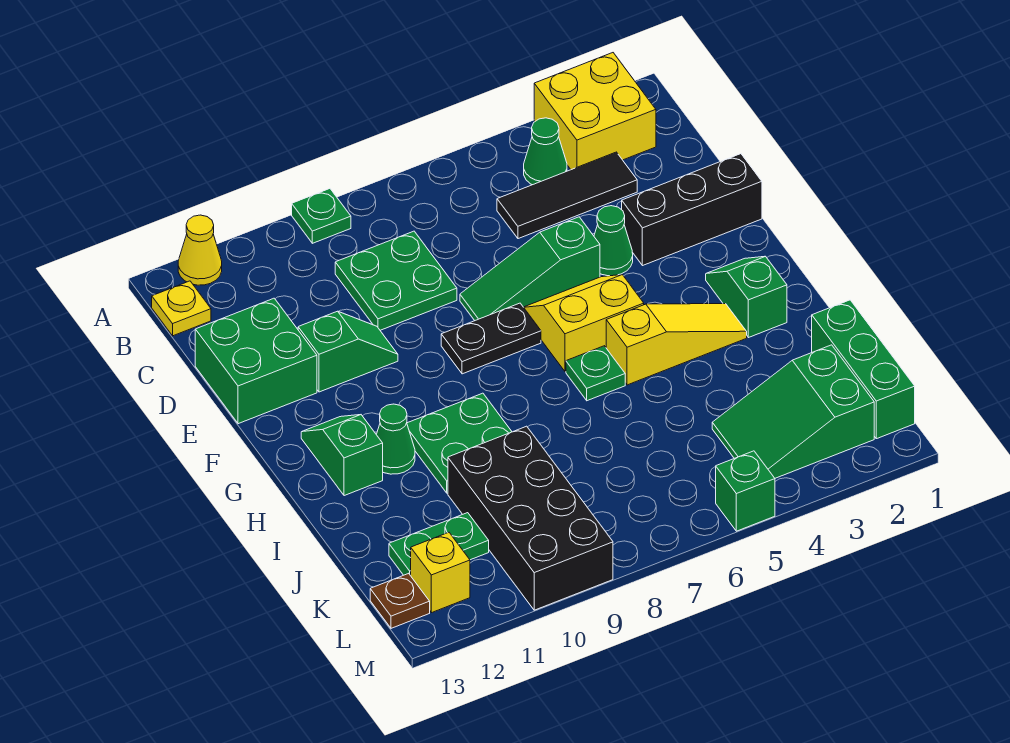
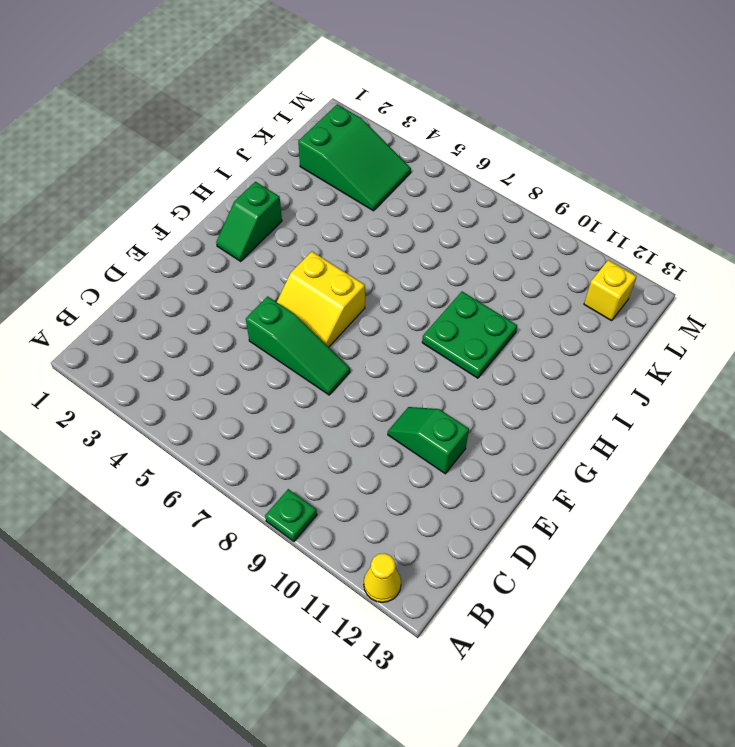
none -> yellow brick A2:B3 level 1
none -> green cone B4 level 1
none -> yellow plate B13 level 1

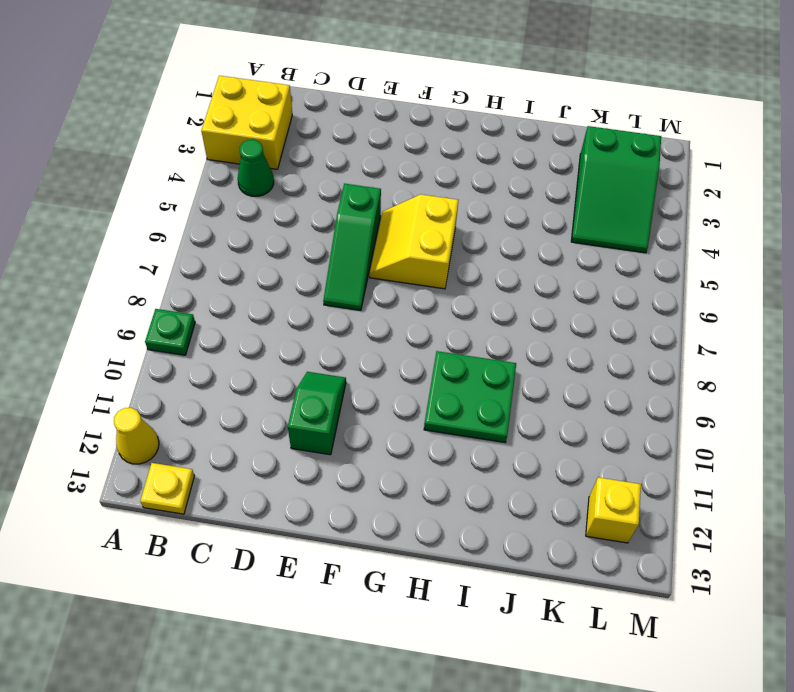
none -> black tile C3:C5 level 1
none -> green plate C8:D9 level 1
none -> green brick D12:E13 level 1

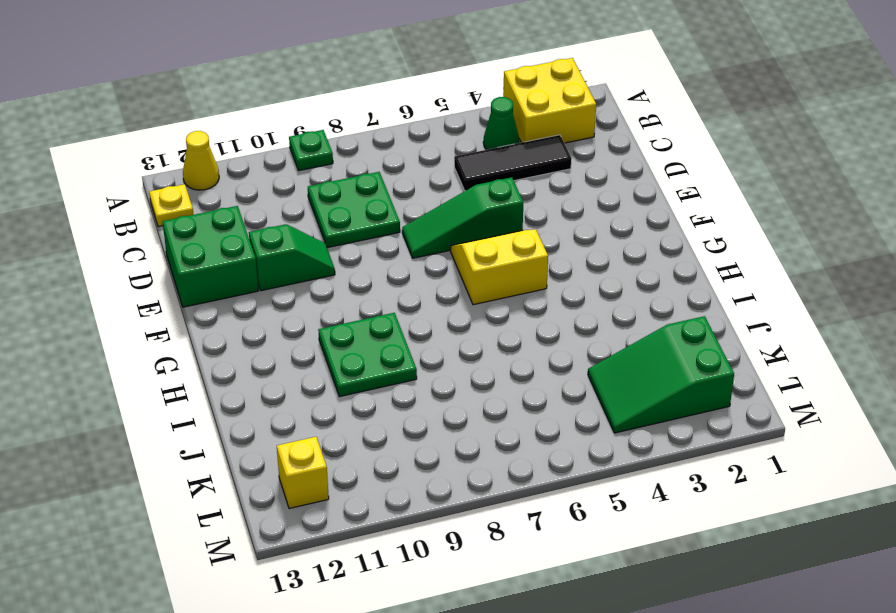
none -> black brick E1:E3 level 1
none -> green cone E4 level 1
none -> black plate F7:F8 level 1

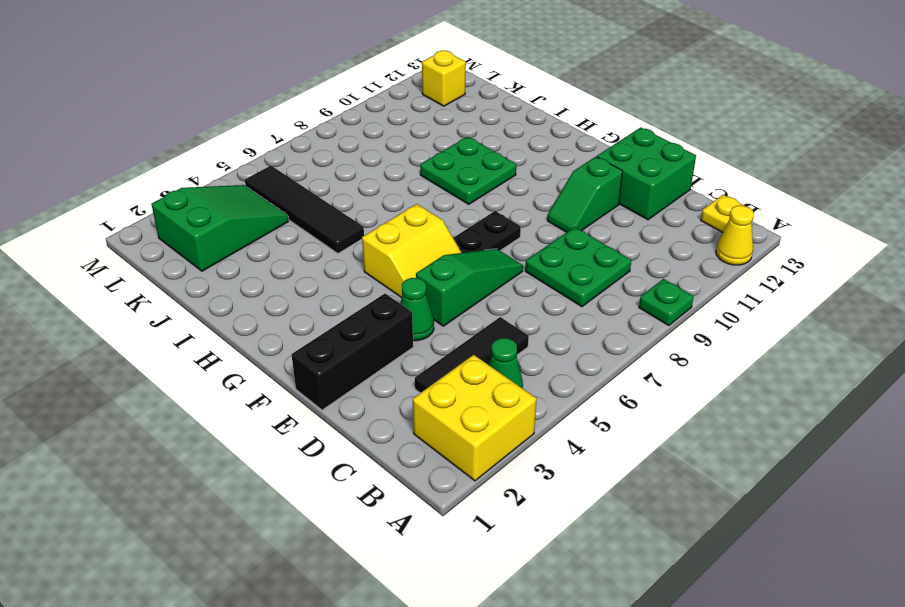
black tile I5:L5 level 1 -> none
none -> green slope G2:H2 level 1 top H
none -> green slope G12:H12 level 1 top H
none -> yellow slope H3:H5 level 1 top 5

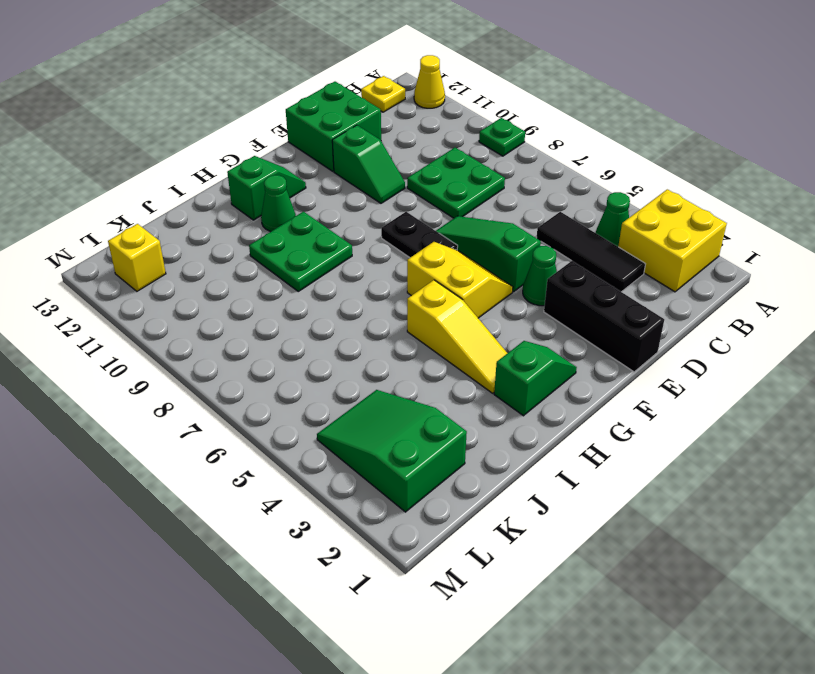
none -> green plate H6 level 1
none -> green brick J1:L1 level 1
none -> black brick J9:M10 level 1

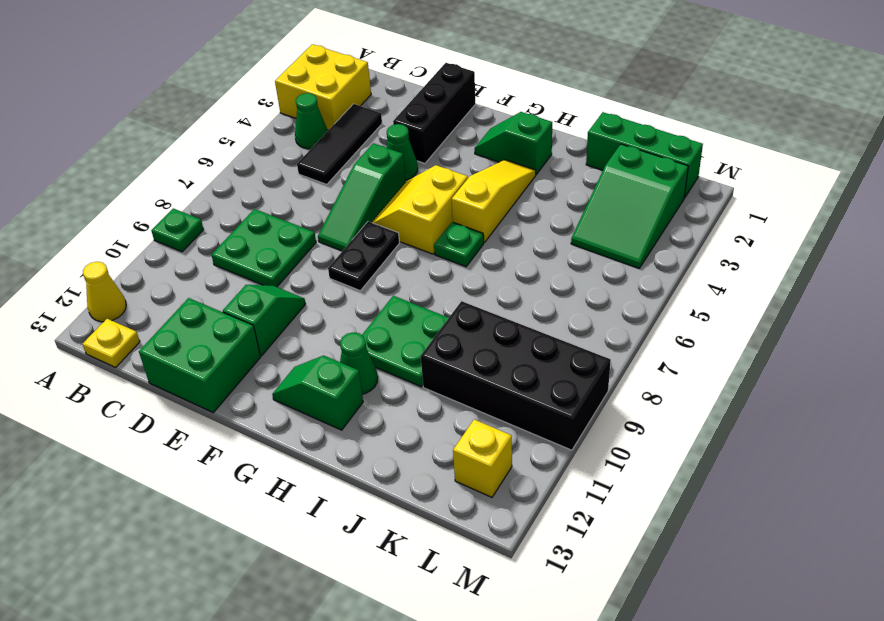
none -> green plate K11:K12 level 1
none -> brown plate L13 level 1
none -> green brick M5 level 1

